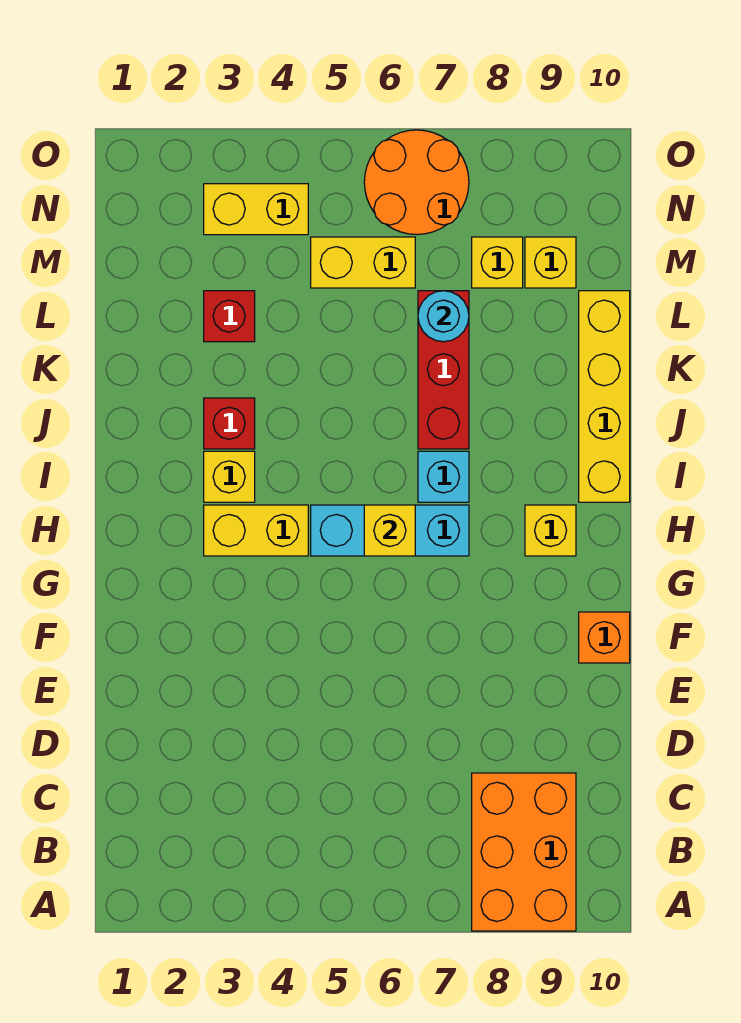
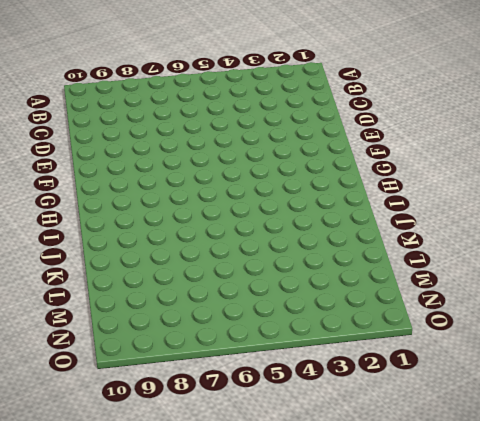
none -> orange brick A8:C9 level 1
none -> orange brick F10 level 1
none -> yellow brick H3:H4 level 1

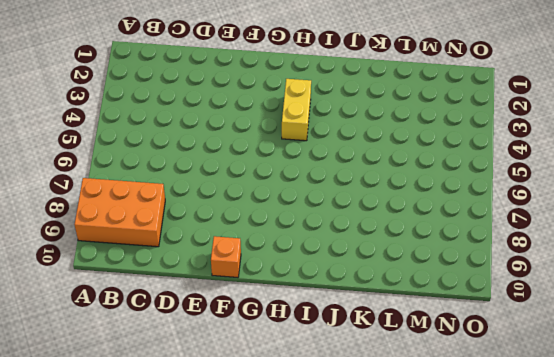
none -> cyan brick H5:H7 level 1
none -> yellow brick H9 level 1
none -> yellow brick I3 level 1

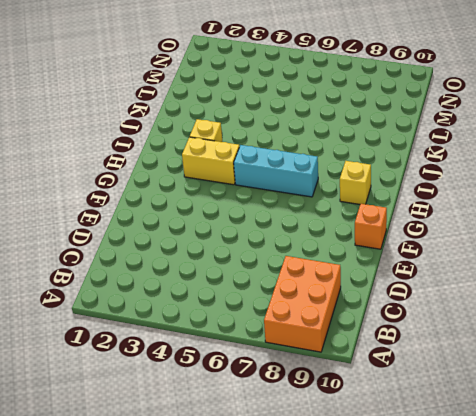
none -> cyan brick I7 level 1
none -> yellow brick I10:L10 level 1
none -> red brick J3 level 1

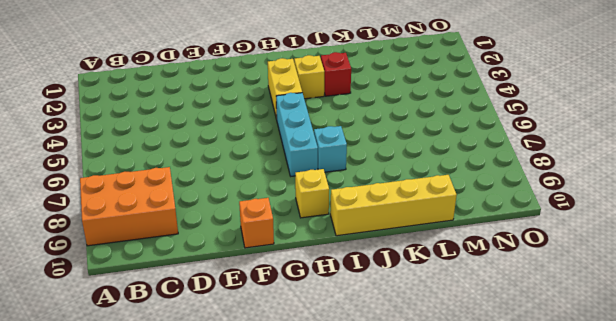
none -> red brick J7:L7 level 1
none -> red brick L3 level 1
none -> yellow brick M5:M6 level 1

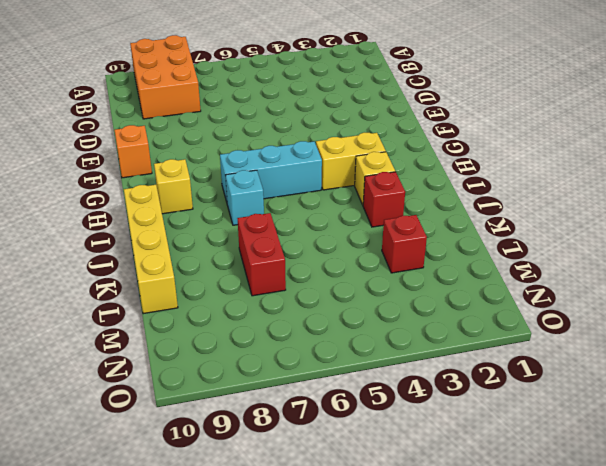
red brick K7:L7 level 1 -> red brick J7:L7 level 1
none -> yellow brick M5:M6 level 1
none -> yellow brick M8 level 1
none -> yellow brick M9 level 1

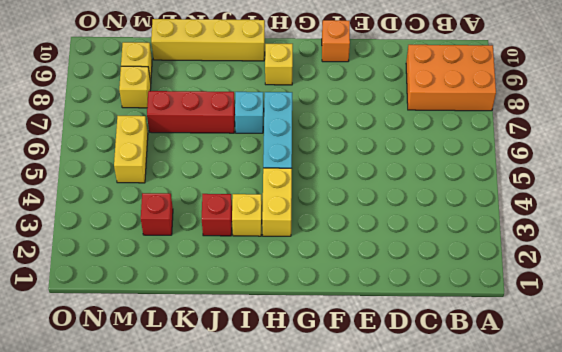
none -> yellow brick N3:N4 level 1
none -> orange round brick N6:O7 level 1
none -> yellow brick H6 level 2

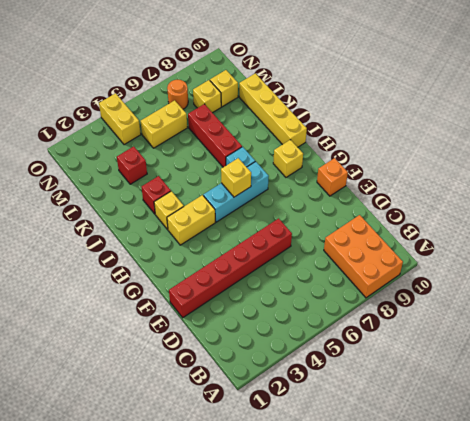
red brick E1:E6 level 1 -> none
yellow brick N4:O4 level 1 -> yellow brick N3:N4 level 1
orange round brick N7 level 1 -> orange round brick N6:O7 level 1
none -> cyan round brick L7 level 2

